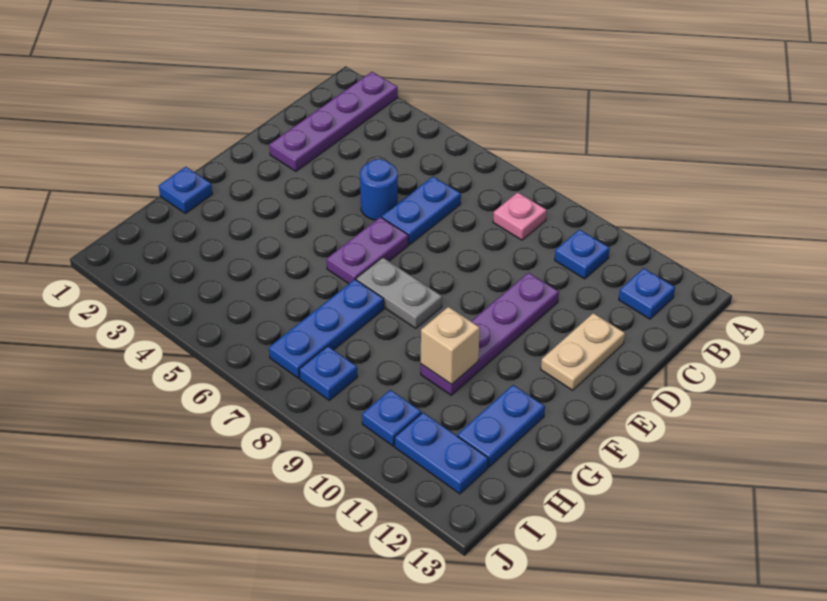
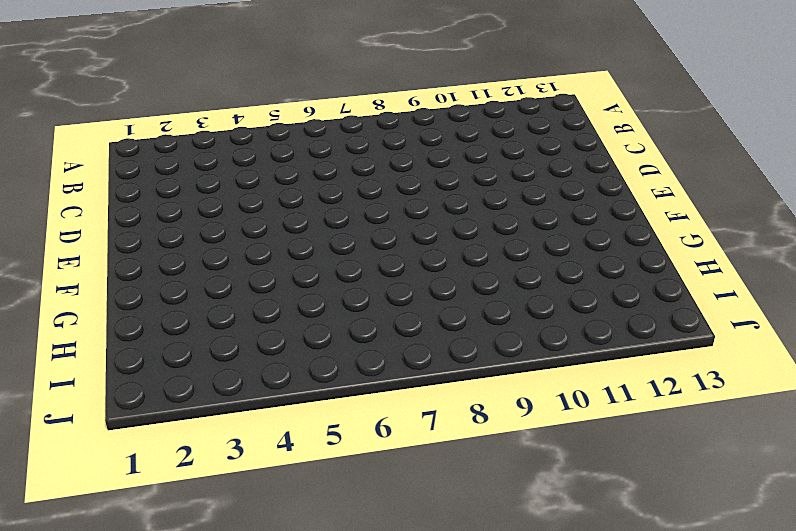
none -> purple plate A2:D2 level 1
none -> pink plate B8 level 1
none -> blue plate B10 level 1

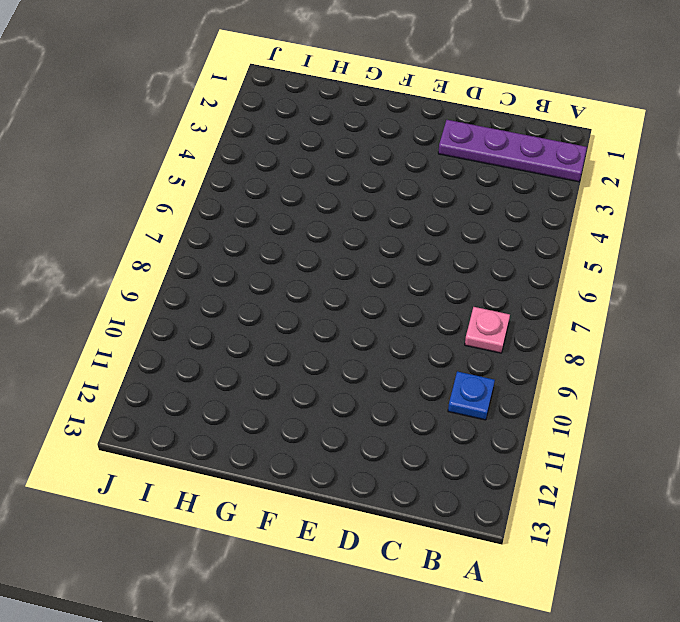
none -> blue plate B12 level 1
none -> blue plate C6:D6 level 1
none -> blue round brick D5 level 1

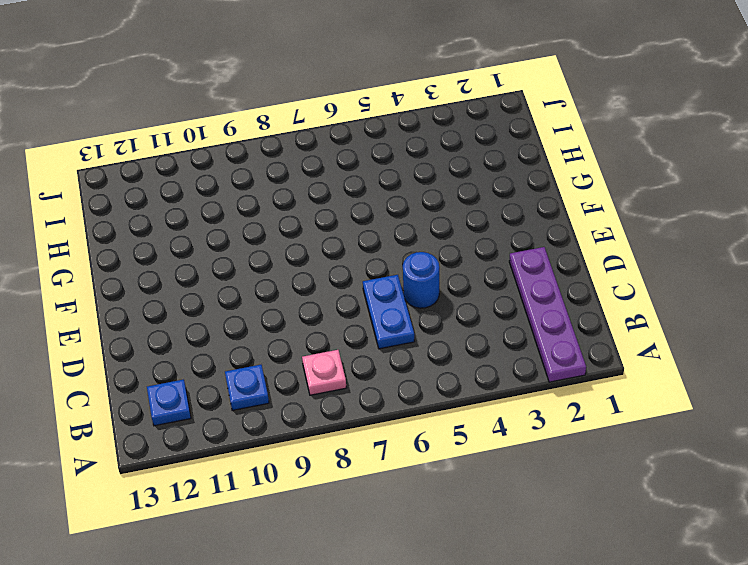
none -> purple plate D10:G10 level 1
none -> tan plate D12:E12 level 1
none -> purple plate E6:F6 level 1

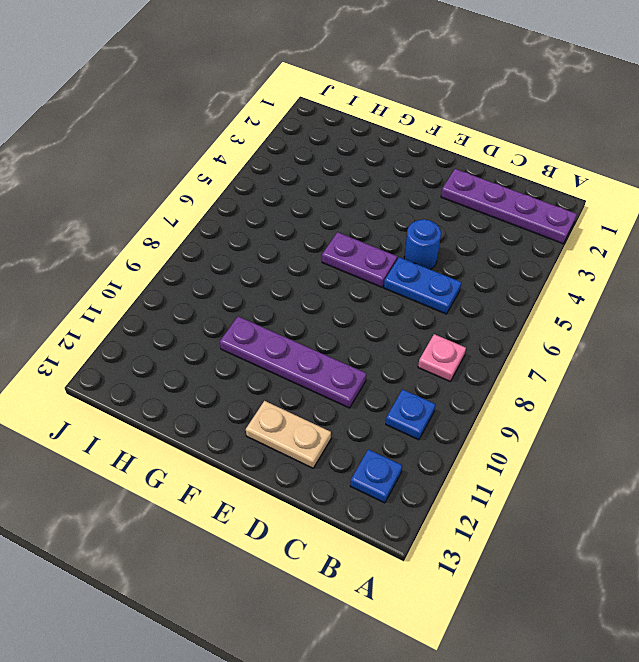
none -> grey plate F7:F8 level 1
none -> blue plate G1 level 1
none -> blue plate G7:I7 level 1

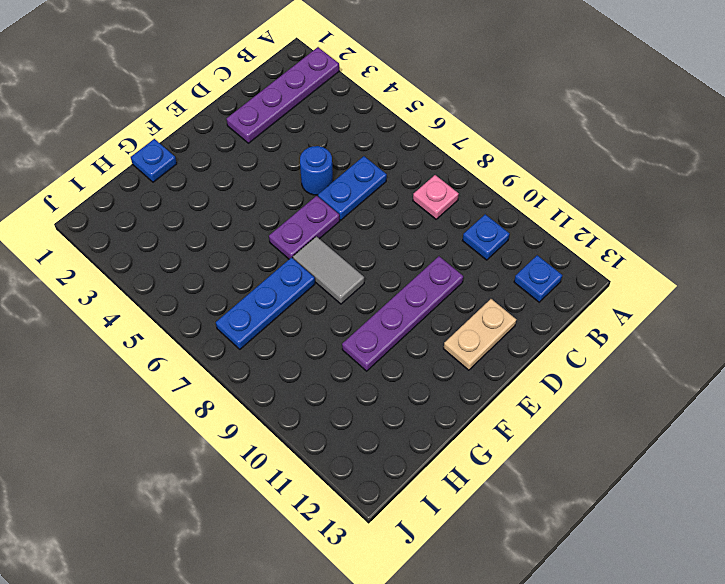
grey tile F7:F8 level 1 -> grey plate F7:F8 level 1
none -> blue plate G12:H12 level 1
none -> blue plate I8 level 1
none -> blue plate I10 level 1

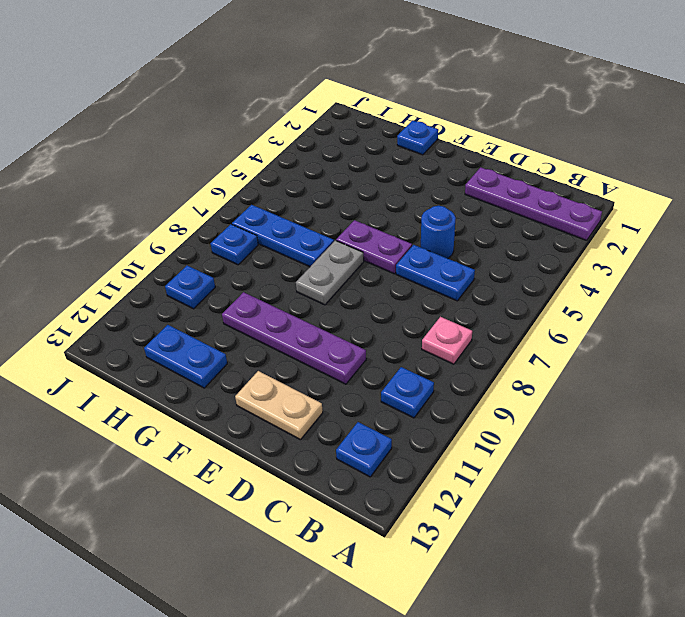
none -> blue plate I11:I12 level 1
none -> tan brick G10 level 2

